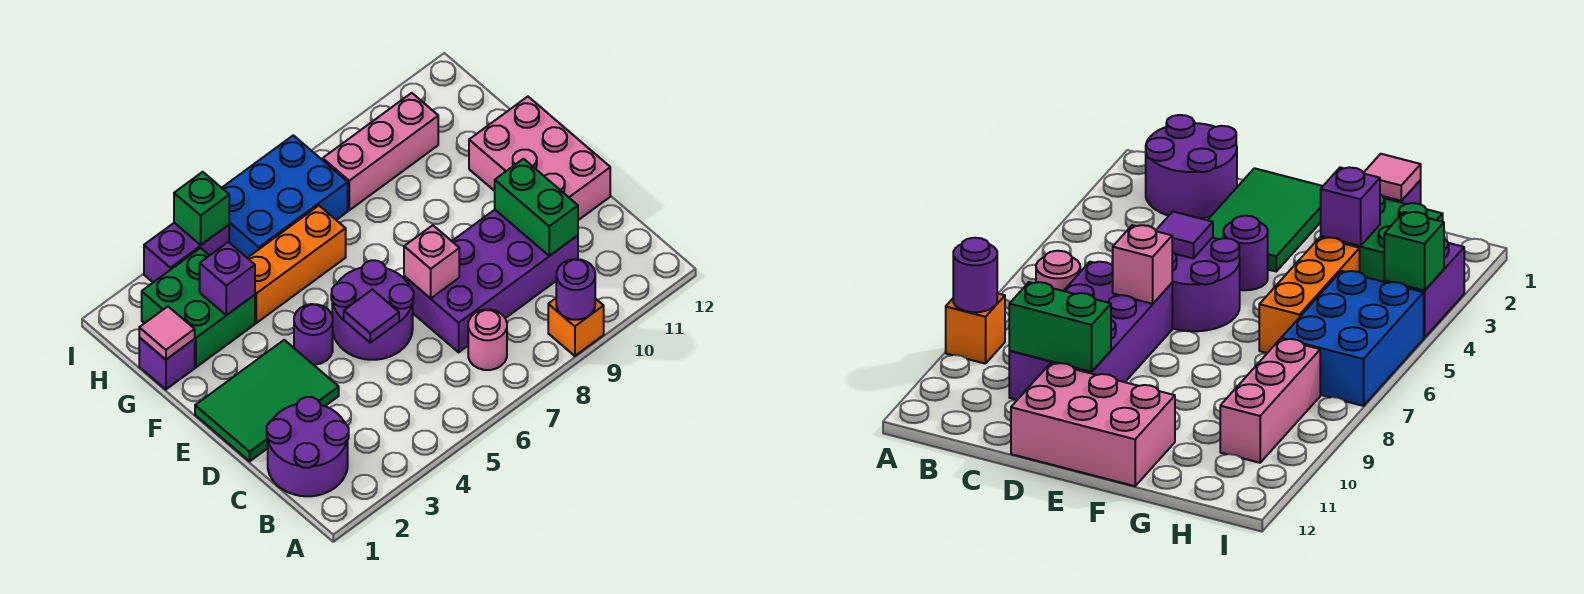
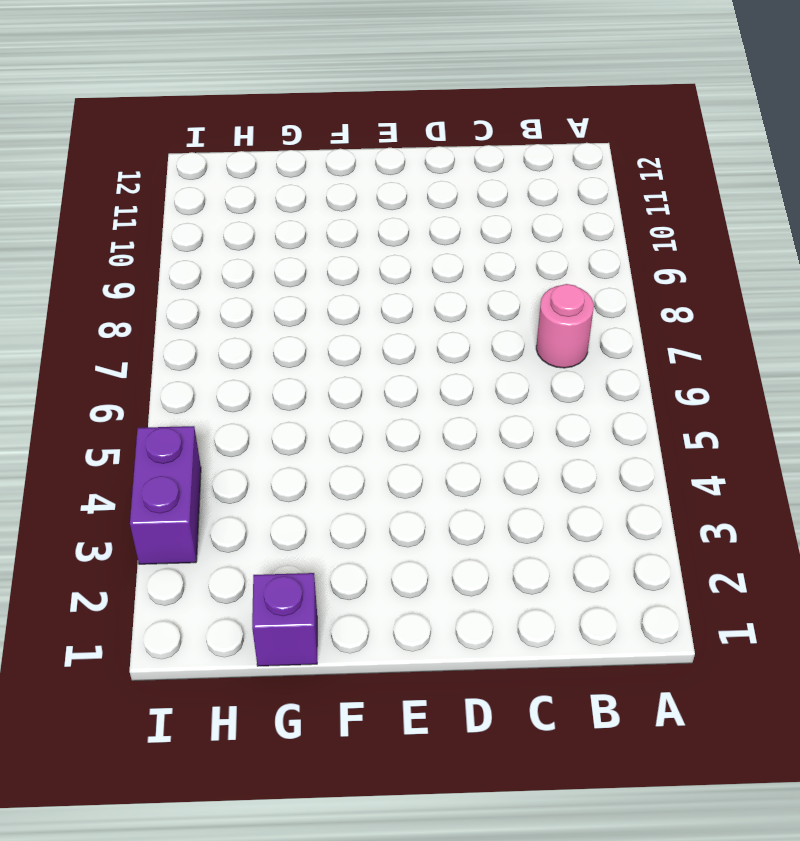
none -> orange brick A9 level 1
none -> purple round brick B1:C2 level 1
none -> purple brick C7:D10 level 1

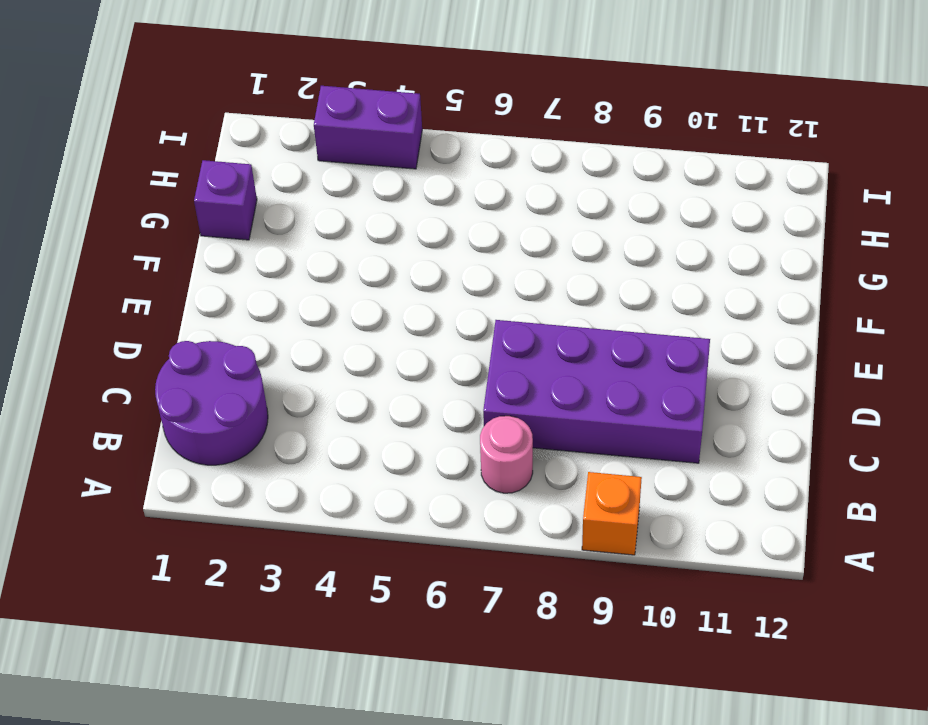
none -> green tile D1:E3 level 1
none -> purple round brick D5:E6 level 1
none -> pink brick D11:F12 level 1

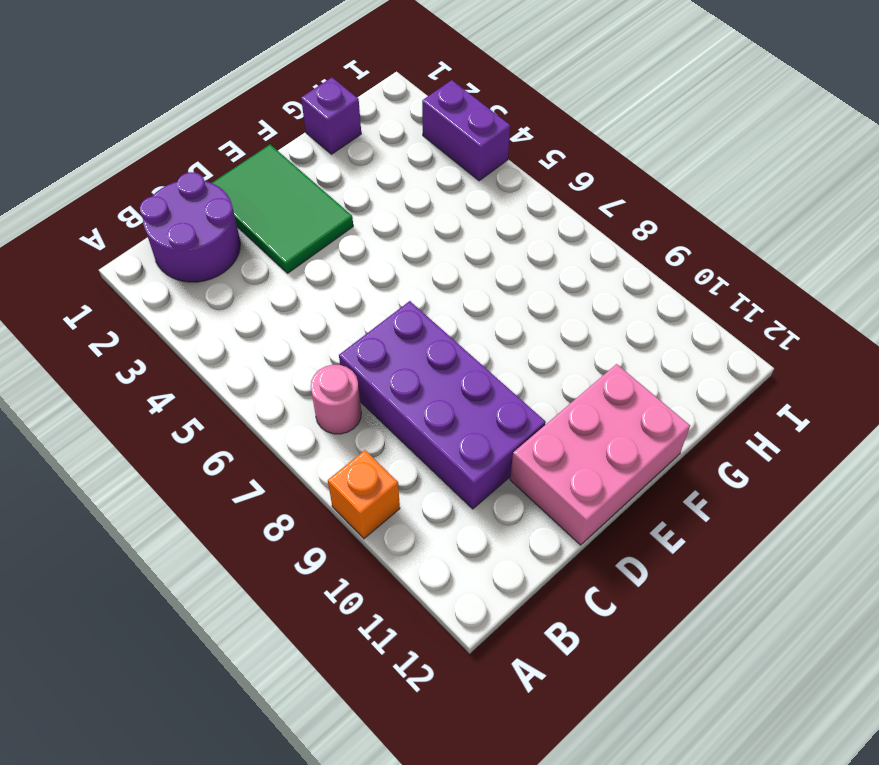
none -> purple round brick D5:E6 level 1
none -> purple round brick E4 level 1
none -> green brick G2:H3 level 1

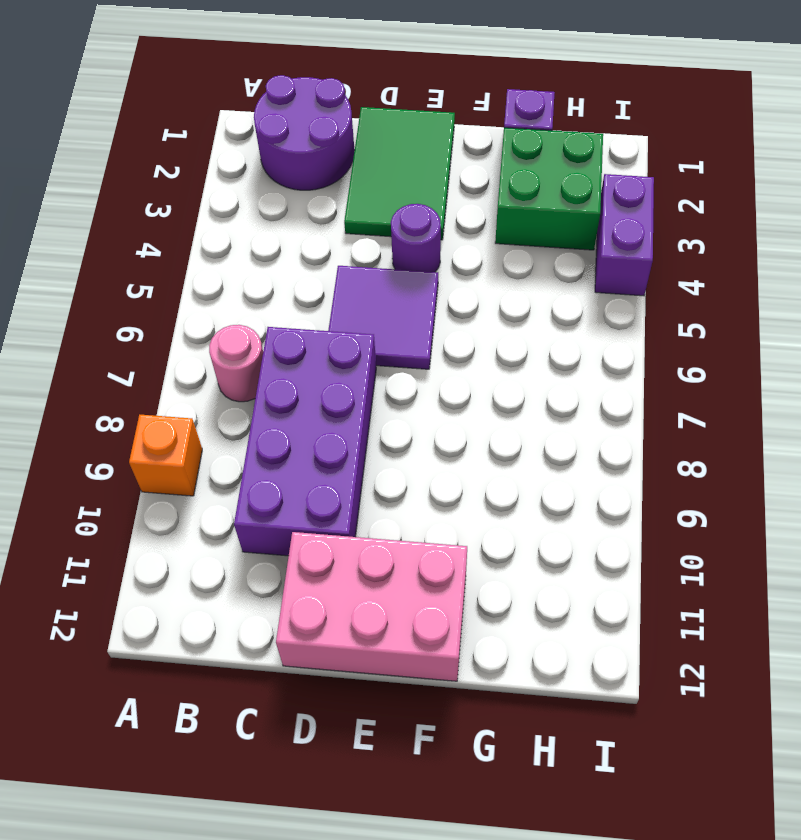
purple tile D5:E6 level 1 -> purple round brick D5:E6 level 1
none -> orange brick G4:G6 level 1
none -> blue brick H5:I7 level 1
none -> pink brick H8:H10 level 1

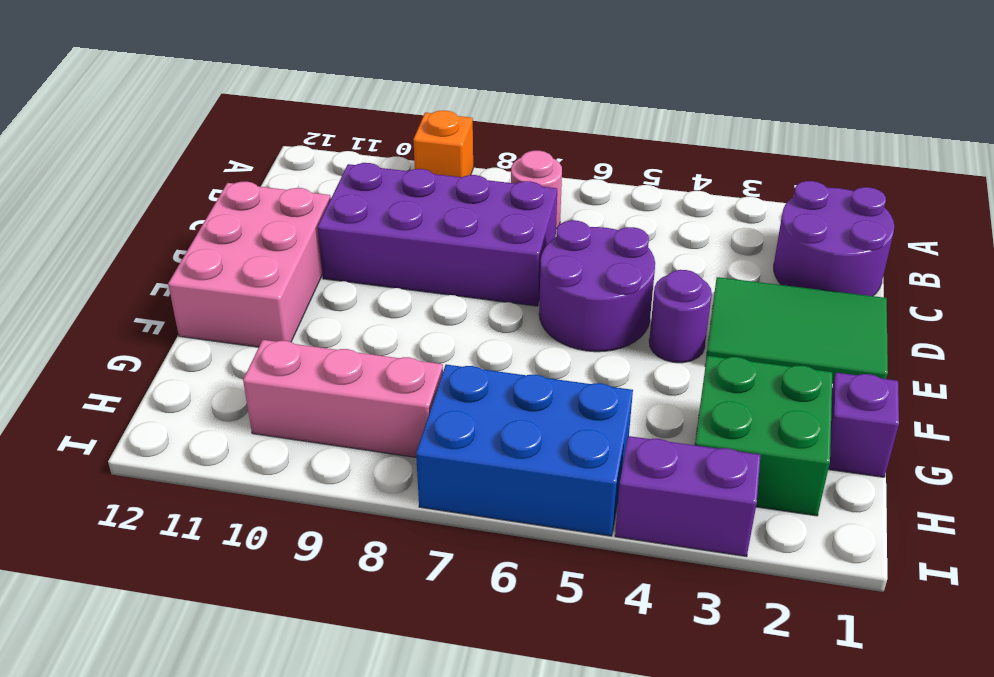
none -> orange brick G4:G6 level 1
none -> purple round brick A9 level 2
none -> green brick C10:D10 level 2

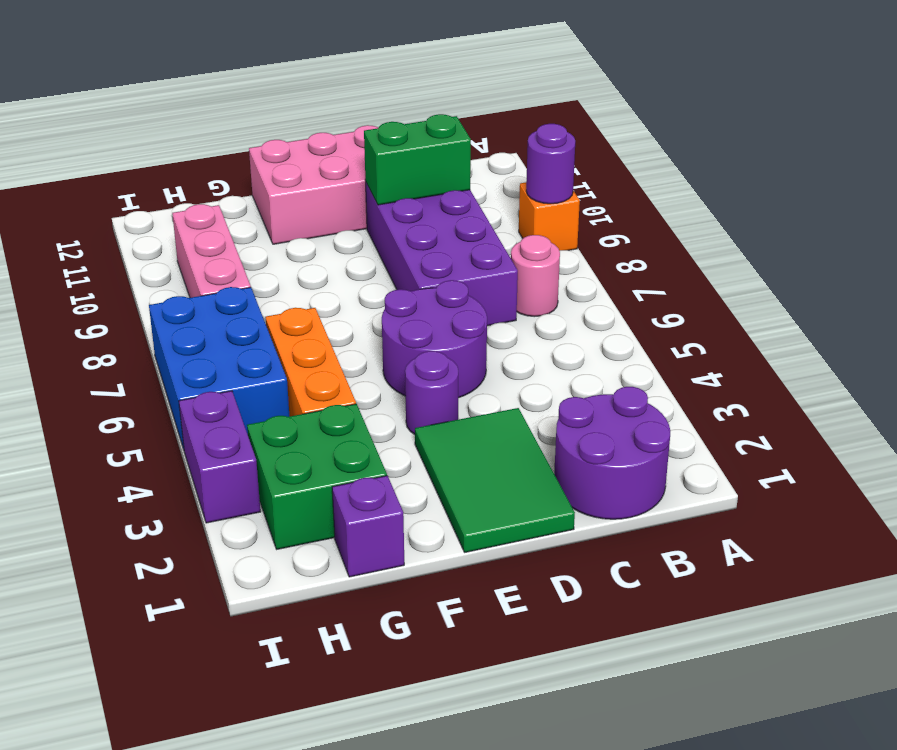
none -> purple tile D5 level 2
none -> pink brick D7 level 2
none -> pink tile G1 level 2

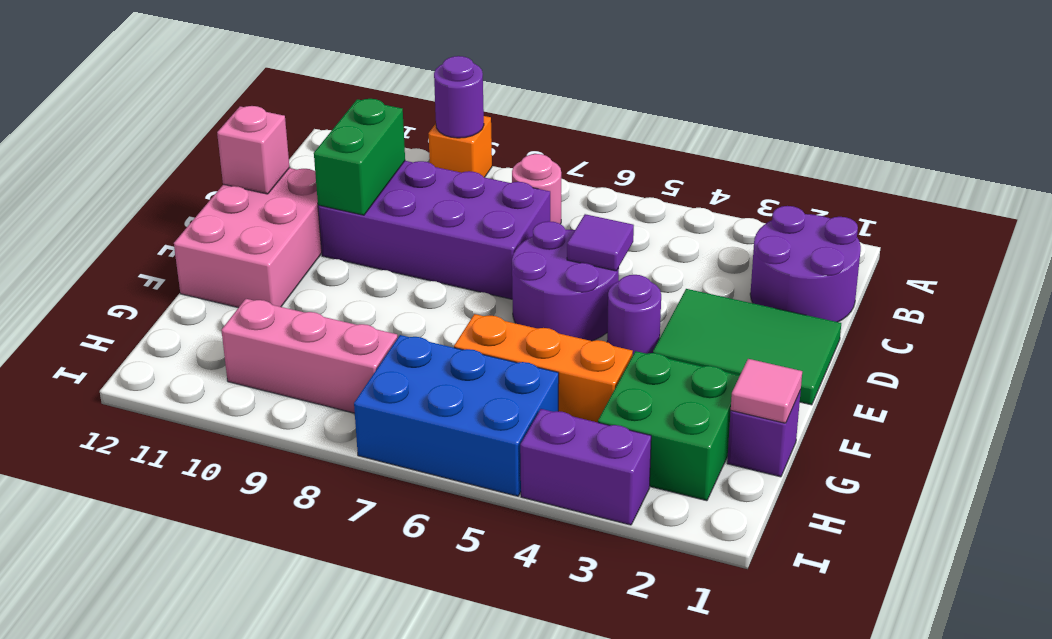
pink brick D12 level 2 -> pink brick D7 level 2
none -> purple brick G3 level 2
none -> green brick I4 level 2

